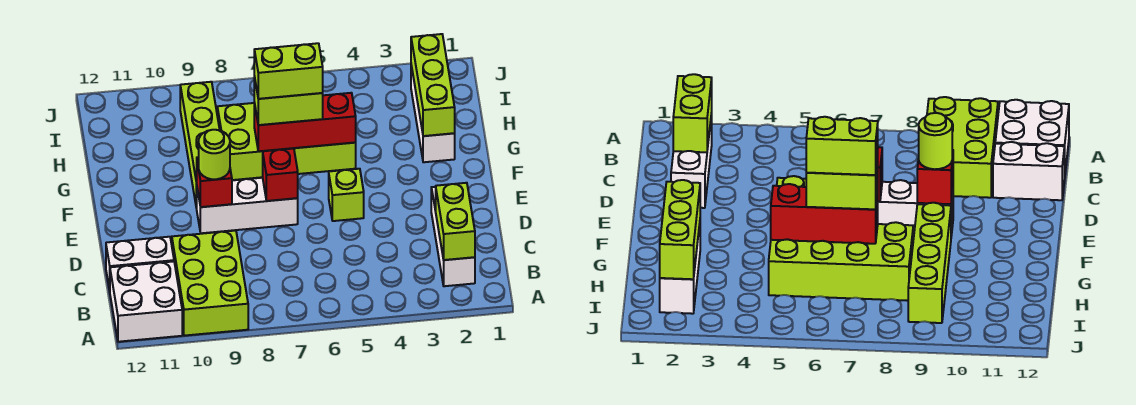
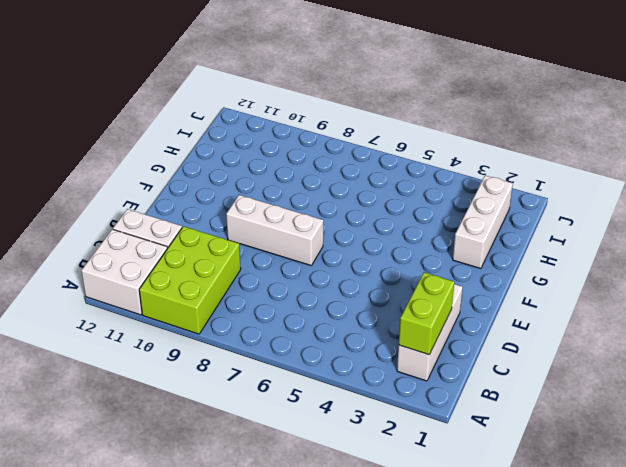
none -> lime brick E5 level 1
none -> lime brick F9:I9 level 1
none -> lime brick G5:H8 level 1

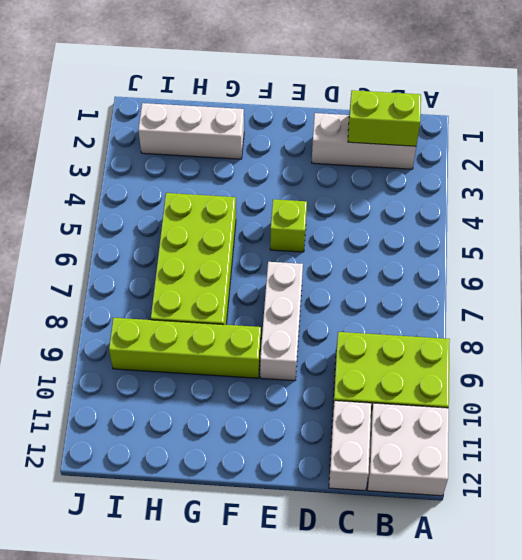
none -> red brick E7 level 2
none -> red brick E9 level 2
none -> lime brick G2:I2 level 2

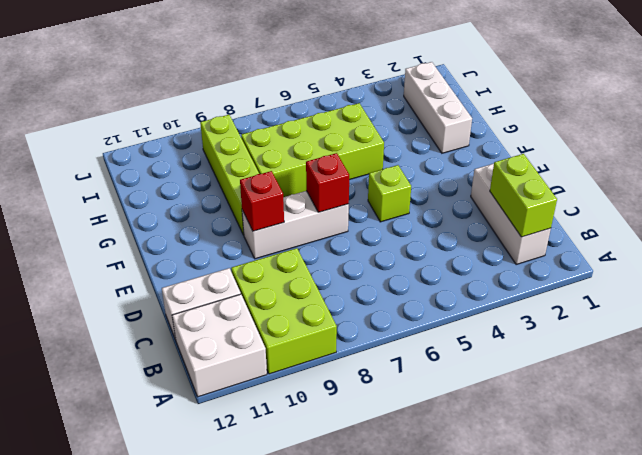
none -> lime brick G2:I2 level 2
none -> red brick G5:G7 level 2
none -> lime round brick E9 level 3

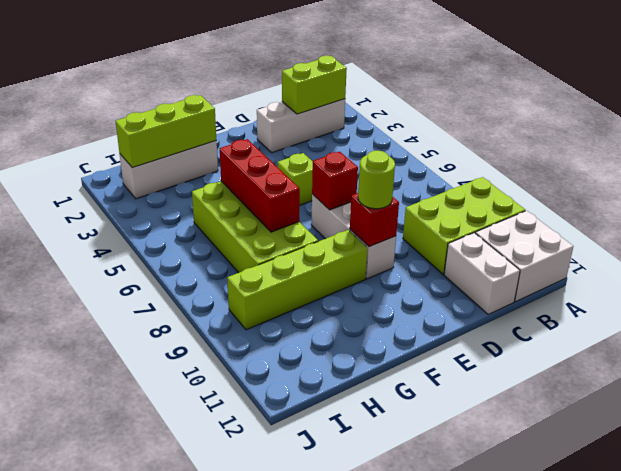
none -> lime brick G6:G7 level 3
none -> lime brick G6:G7 level 4

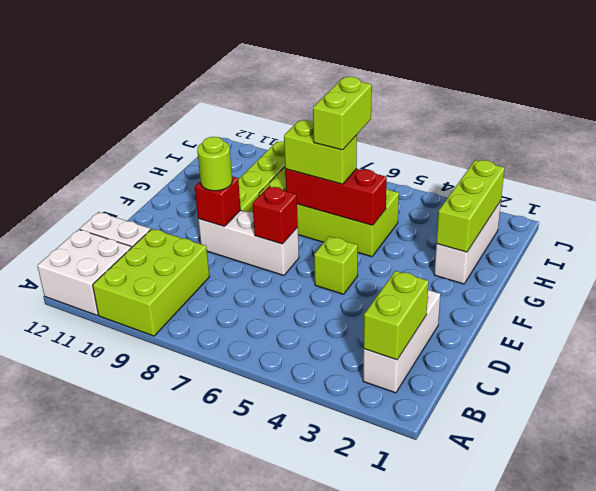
lime brick G6:H6 level 4 -> lime brick G6:G7 level 4

